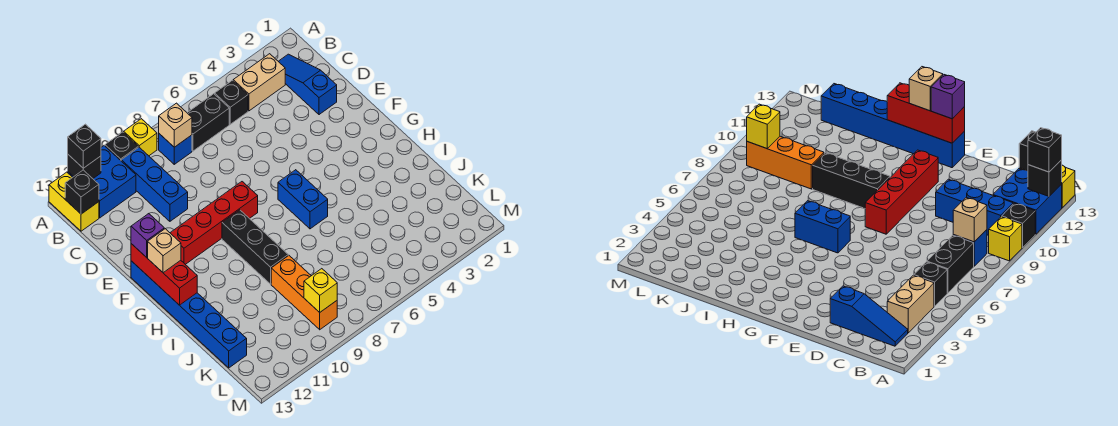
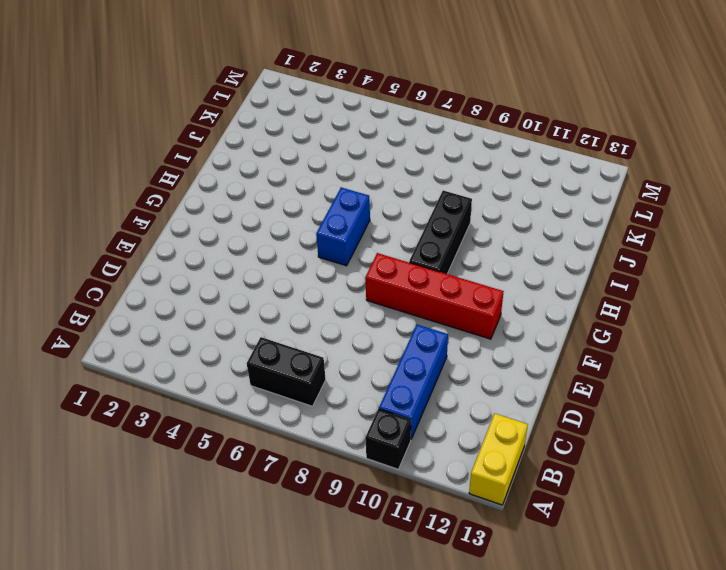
none -> yellow brick A9 level 1
none -> blue brick A11:B12 level 1
none -> blue slope B2:D2 level 1 top D

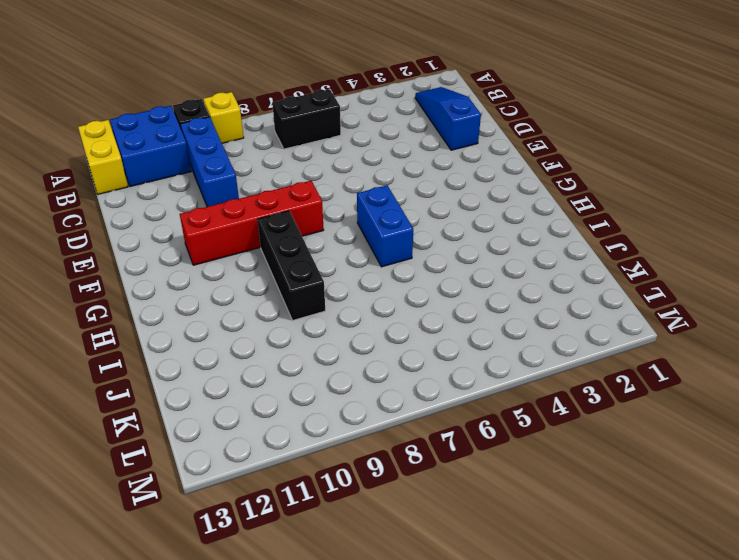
none -> tan brick B3:B4 level 1
none -> black brick B5 level 1
none -> blue brick B8 level 1

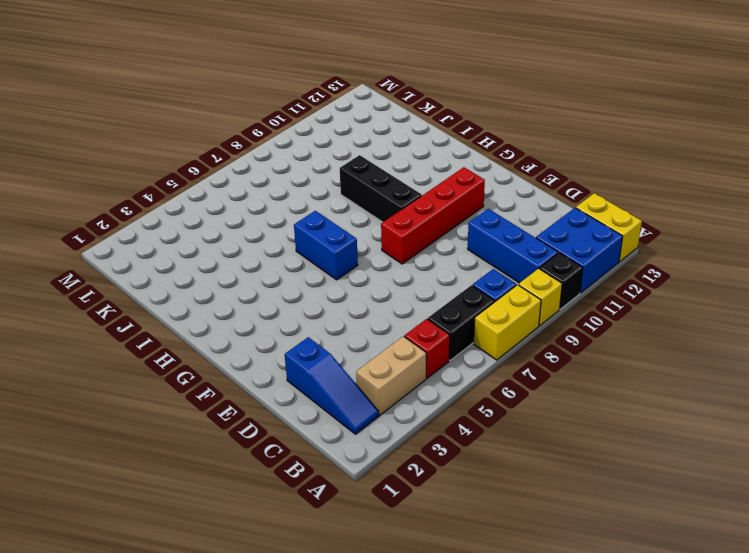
yellow brick A7:A8 level 1 -> none
red brick B5 level 1 -> black brick B5 level 1
none -> blue brick F13:K13 level 1
none -> orange brick J9:L9 level 1
none -> black brick A12 level 2

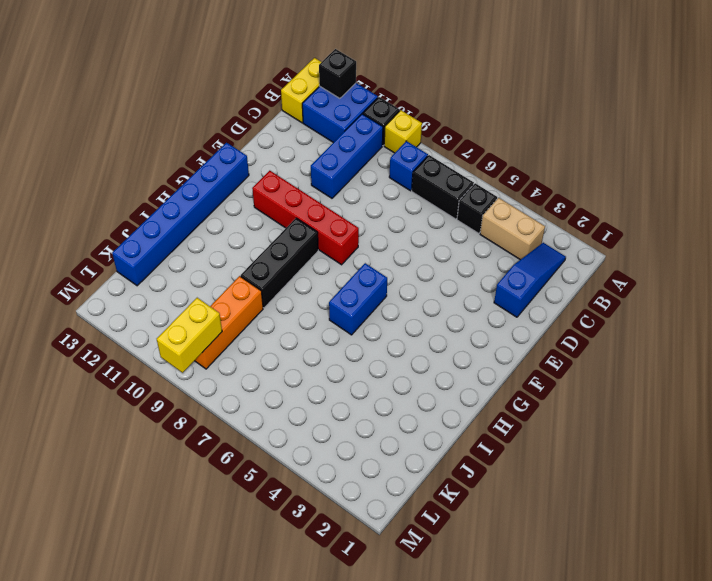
yellow brick L9:M9 level 2 -> yellow brick L9 level 2
none -> tan brick B8 level 2
none -> black brick B13 level 2
none -> red brick F13:H13 level 2

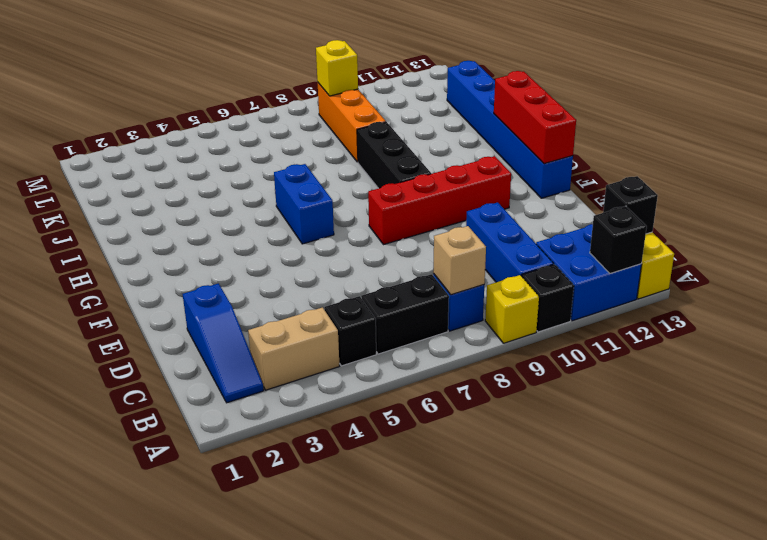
none -> black brick A12 level 3
none -> purple brick F13 level 3
none -> tan brick G13 level 3

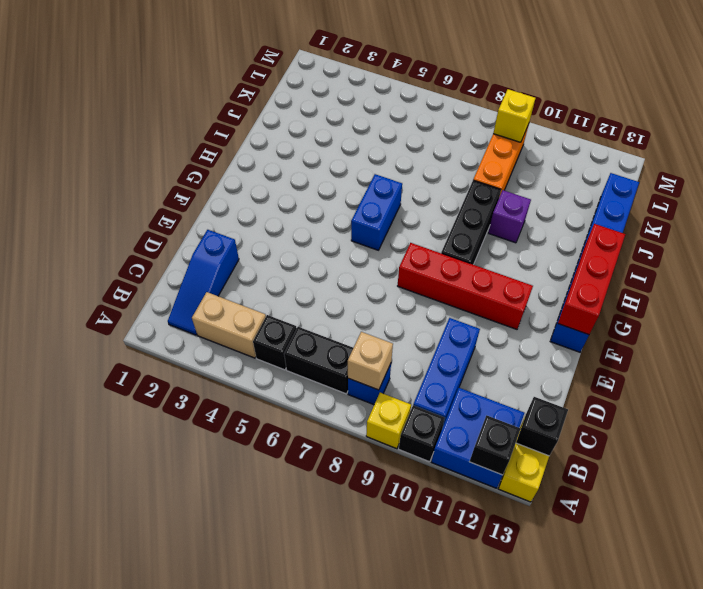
purple brick I10 level 1 -> purple brick F13 level 3
none -> black brick A12 level 3
none -> tan brick G13 level 3

